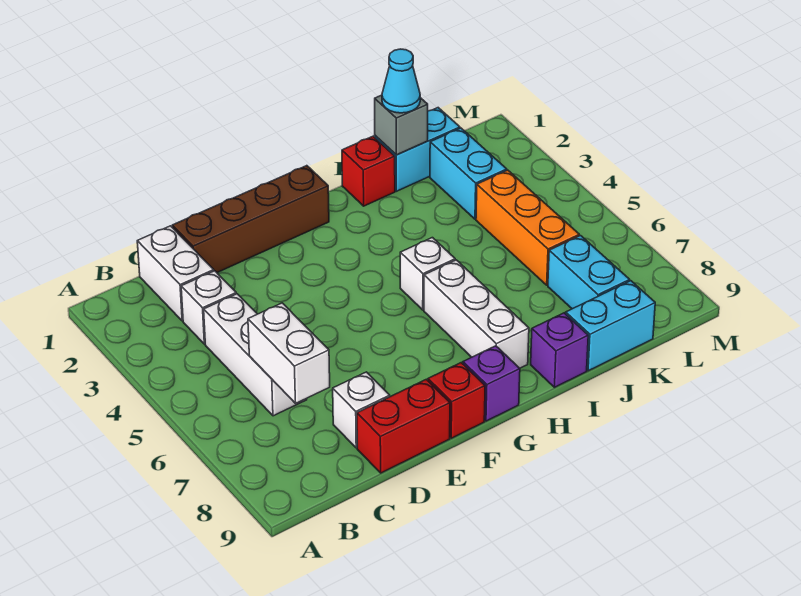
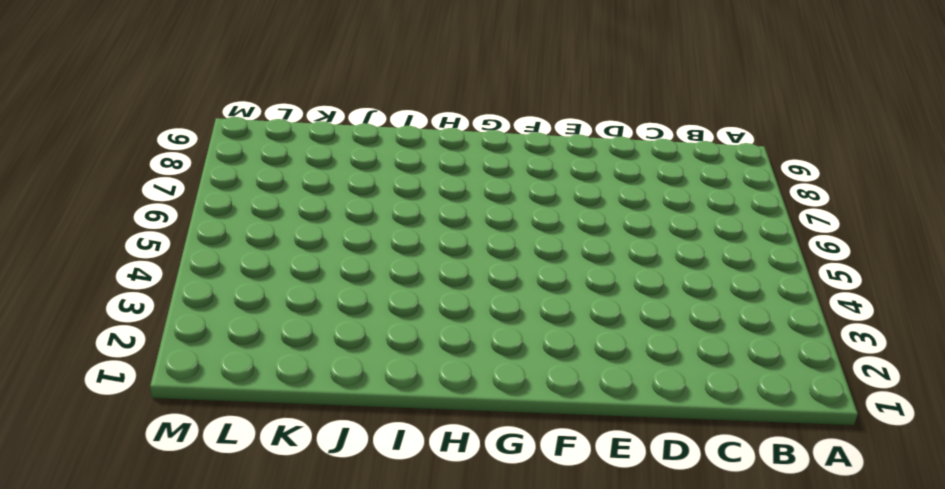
none -> white brick C1:C2 level 1
none -> white brick C3 level 1
none -> white brick C4:C6 level 1

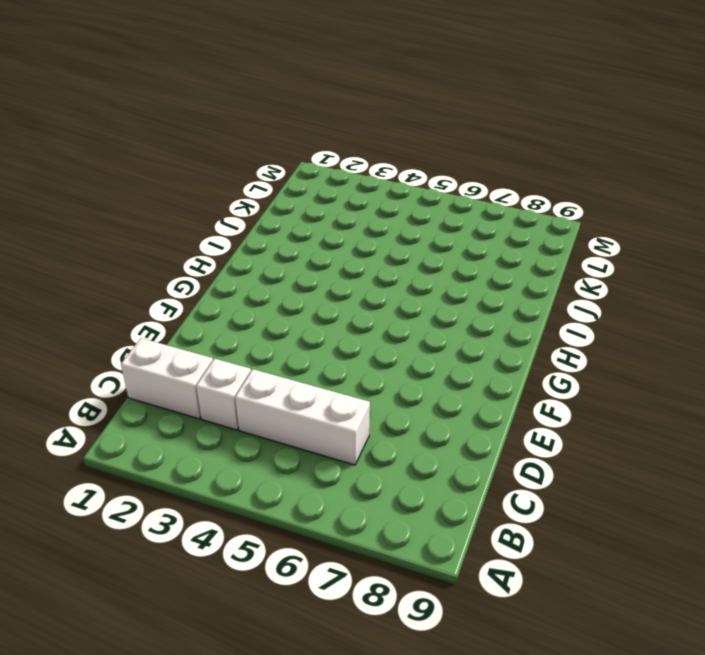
none -> brown brick D1:G1 level 1
none -> white brick D8 level 1
none -> red brick D9:E9 level 1

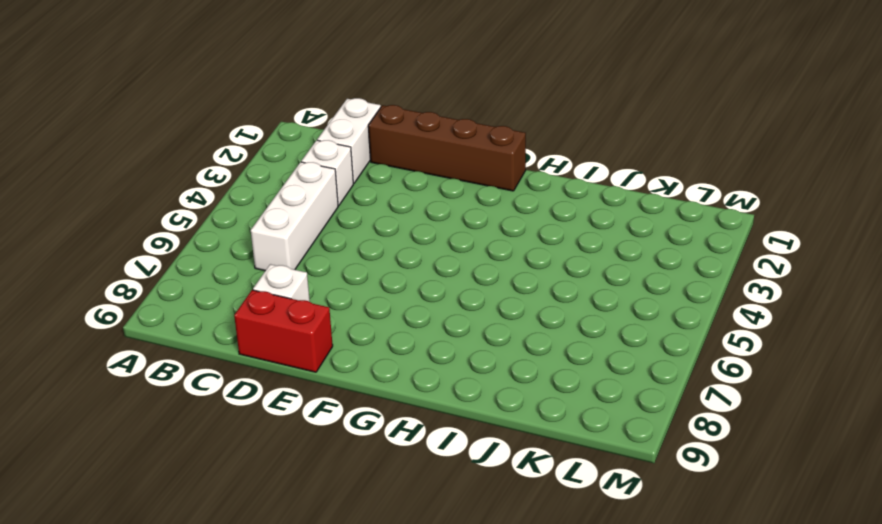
none -> red brick F9 level 1
none -> purple brick G9 level 1
none -> white brick H5 level 1

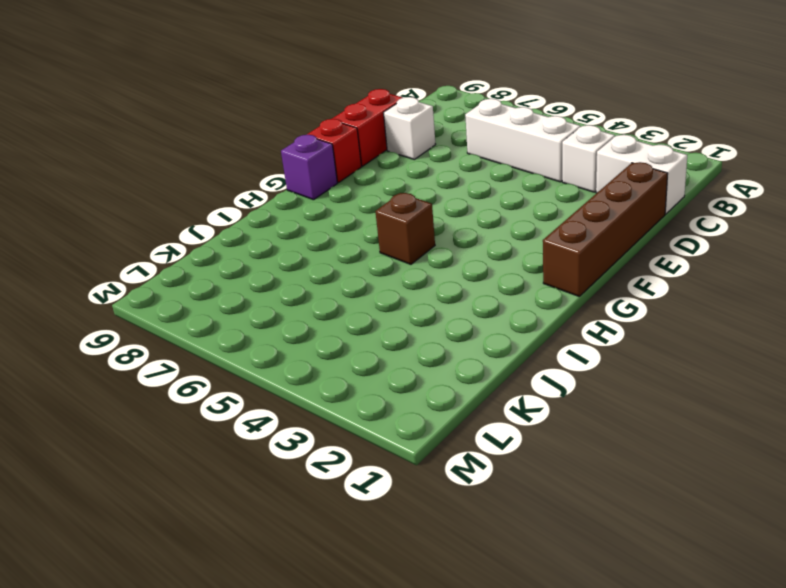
brown brick H5 level 1 -> white brick H5 level 1
none -> white brick H6:H8 level 1
none -> red brick I1 level 1
none -> purple brick I9 level 1

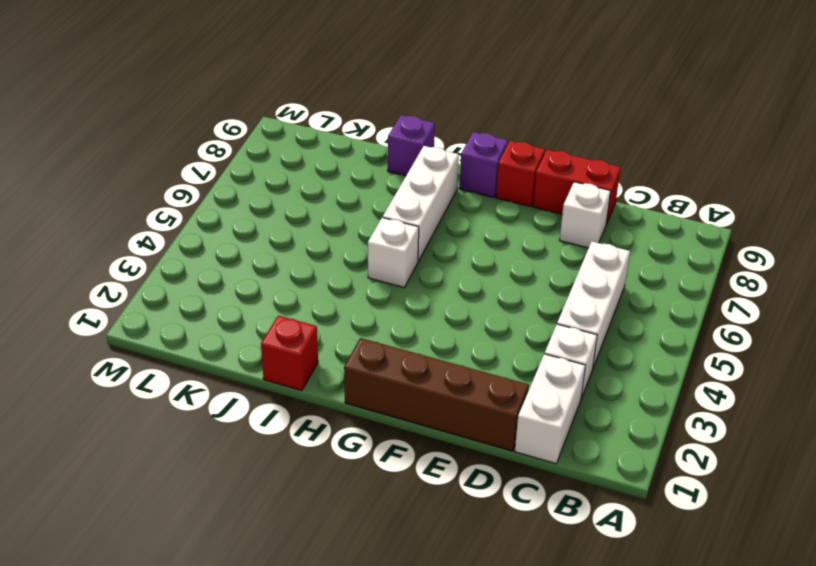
none -> cyan brick J1:K1 level 1
none -> cyan brick J9:K9 level 1
none -> cyan brick K2:K3 level 1

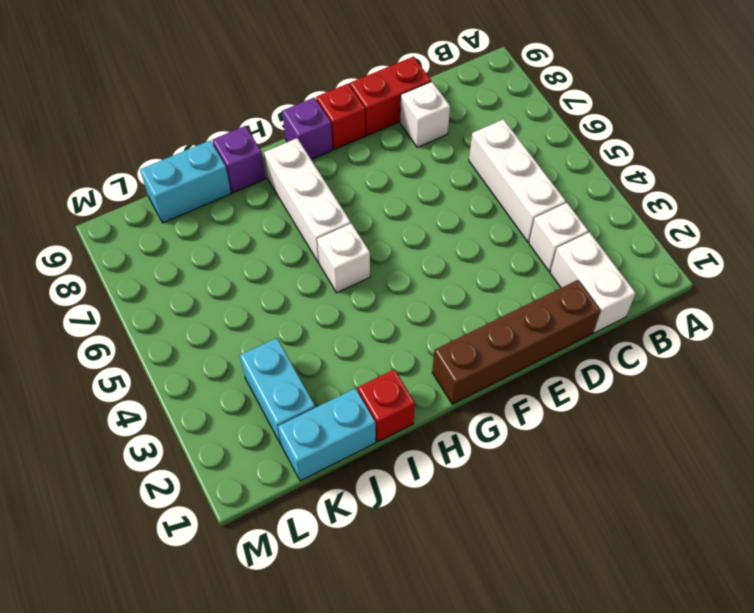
none -> orange brick K4:K6 level 1
none -> cyan brick K7:K8 level 1
none -> white brick C6:C7 level 2

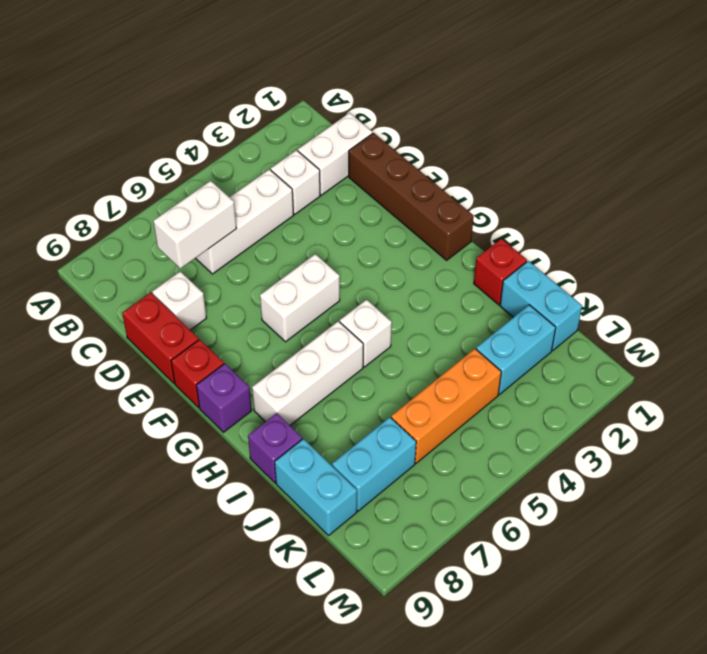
white brick F5:F6 level 1 -> none
none -> grey brick J1 level 2
none -> cyan cone J1 level 3

